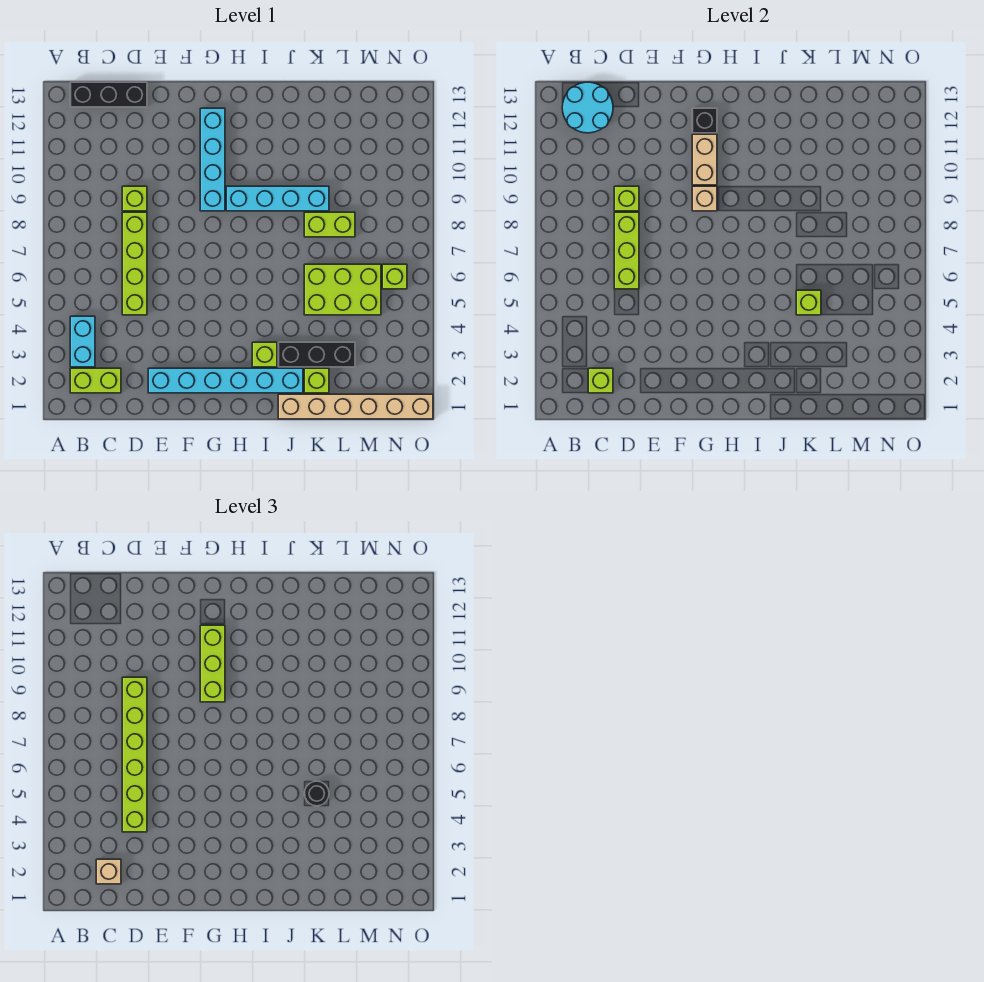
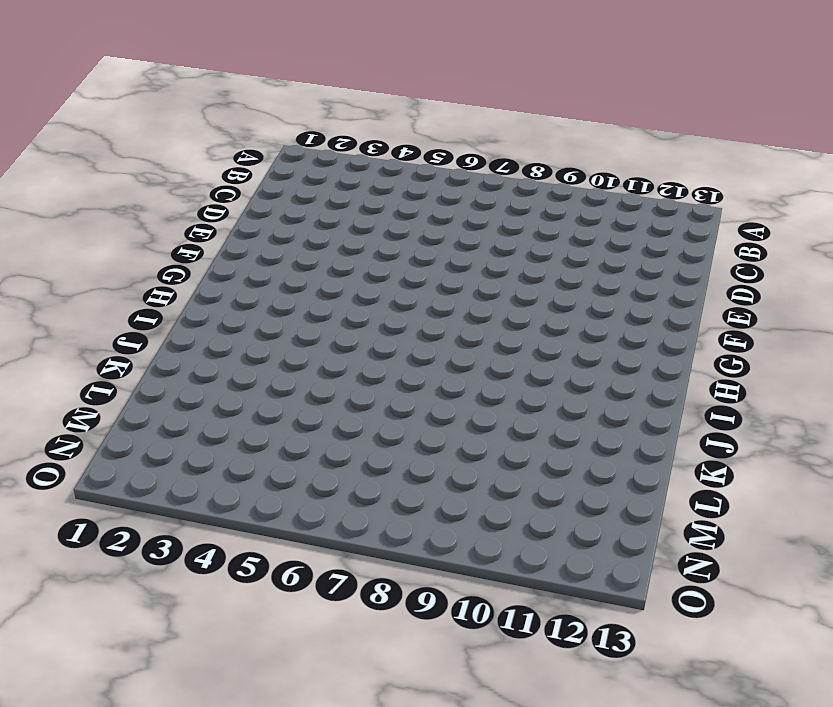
none -> lime brick B2:C2 level 1
none -> cyan brick B3:B4 level 1
none -> black brick B13:D13 level 1

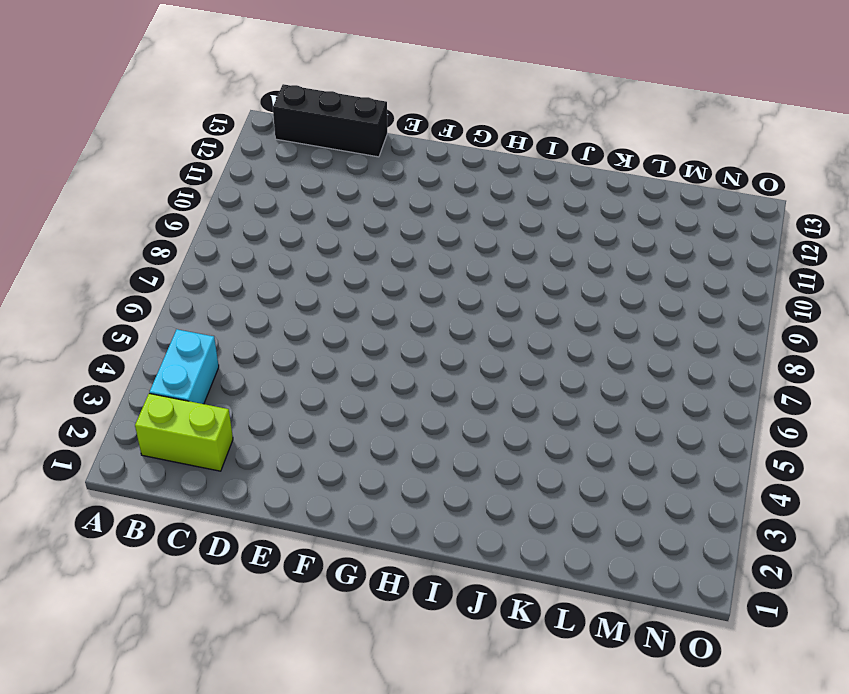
none -> lime brick D5:D8 level 1
none -> lime brick D9 level 1
none -> cyan brick E2:J2 level 1

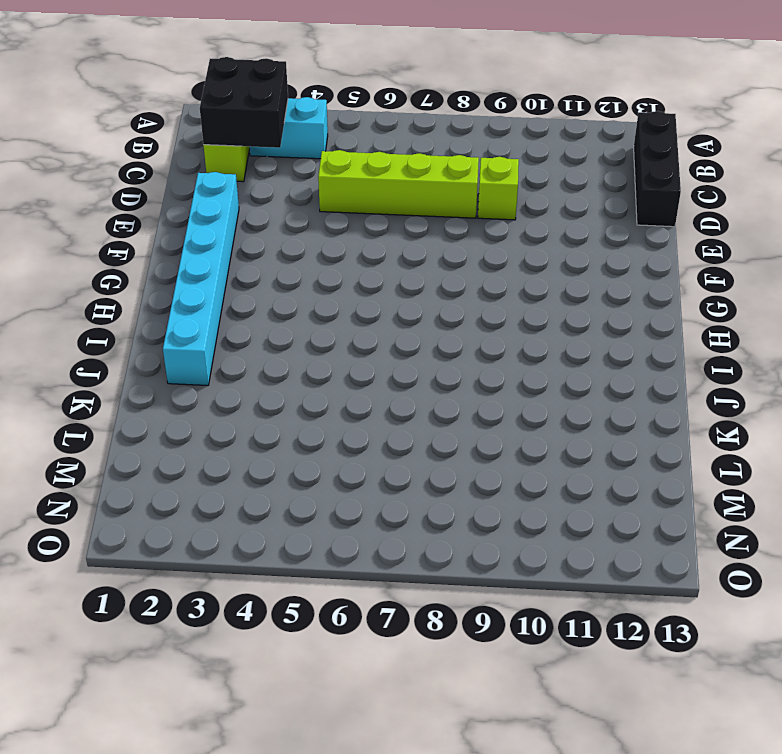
black brick B2:C3 level 2 -> lime brick C2 level 2
none -> cyan brick G9:G12 level 1
none -> cyan brick H9:K9 level 1
none -> lime brick I3 level 1

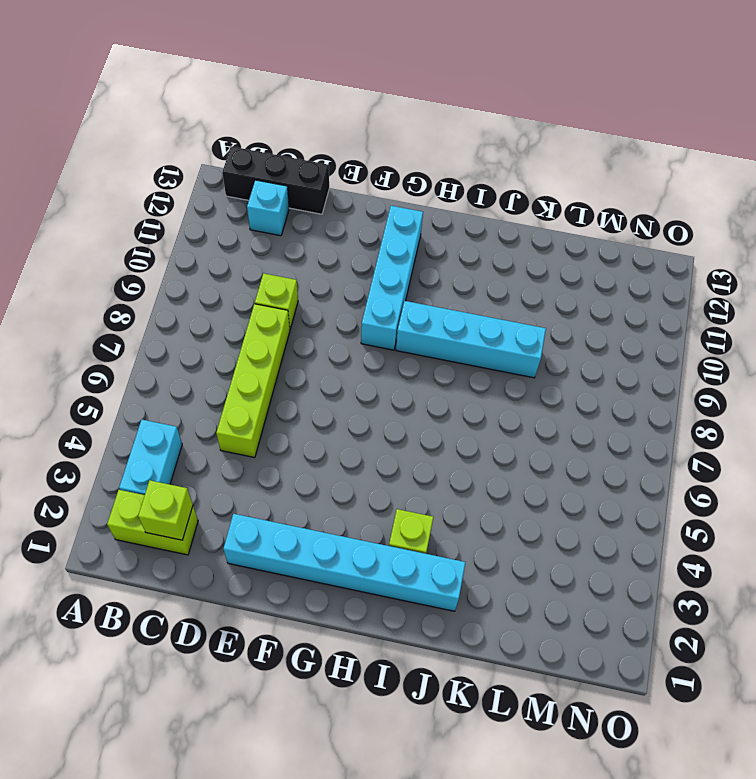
cyan brick C12 level 1 -> none
none -> tan brick J1:O1 level 1
none -> black brick J3:L3 level 1
none -> lime brick K2 level 1

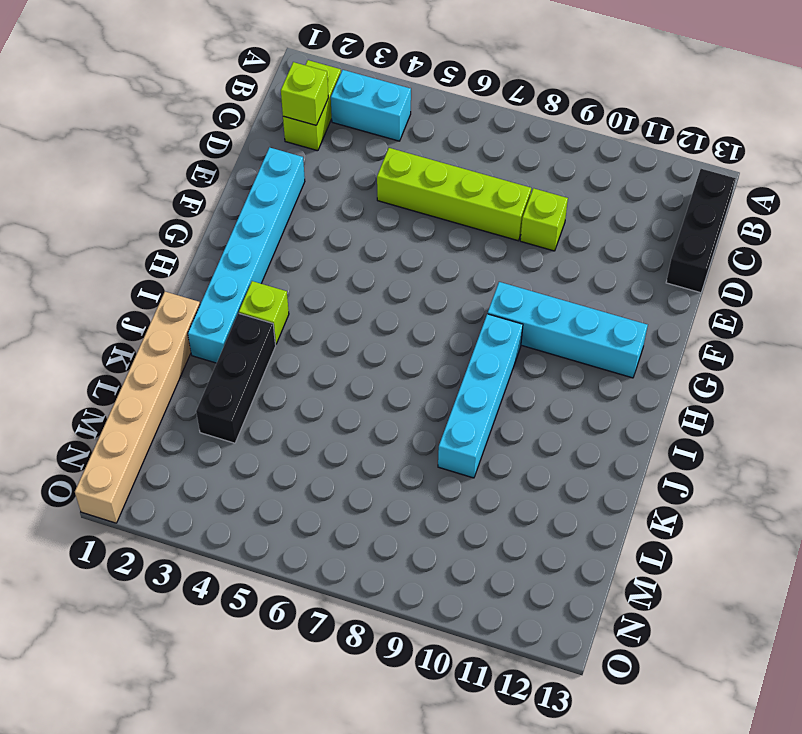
none -> lime brick K2 level 1
none -> lime brick K5:M6 level 1
none -> lime brick K8:L8 level 1

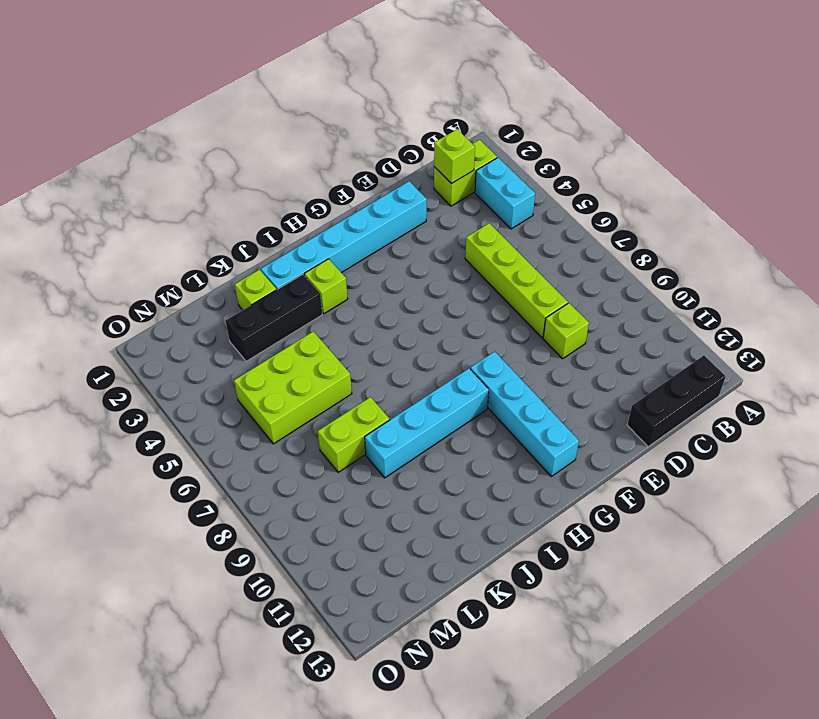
none -> tan brick J1:O1 level 1
none -> lime brick N6 level 1
none -> cyan round brick B12:C13 level 2

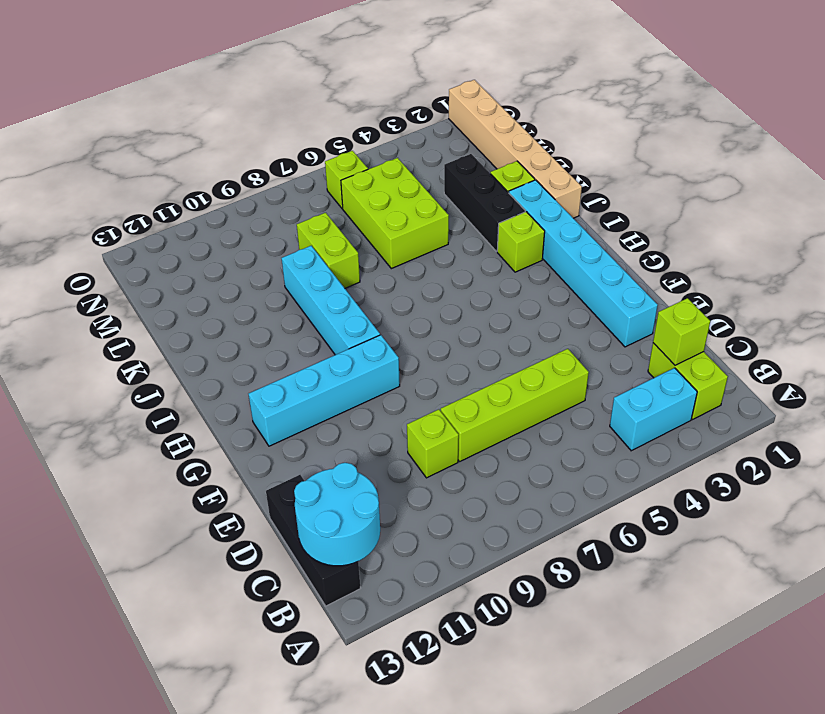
none -> lime brick D6:D8 level 2
none -> lime brick D9 level 2
none -> tan brick G9 level 2

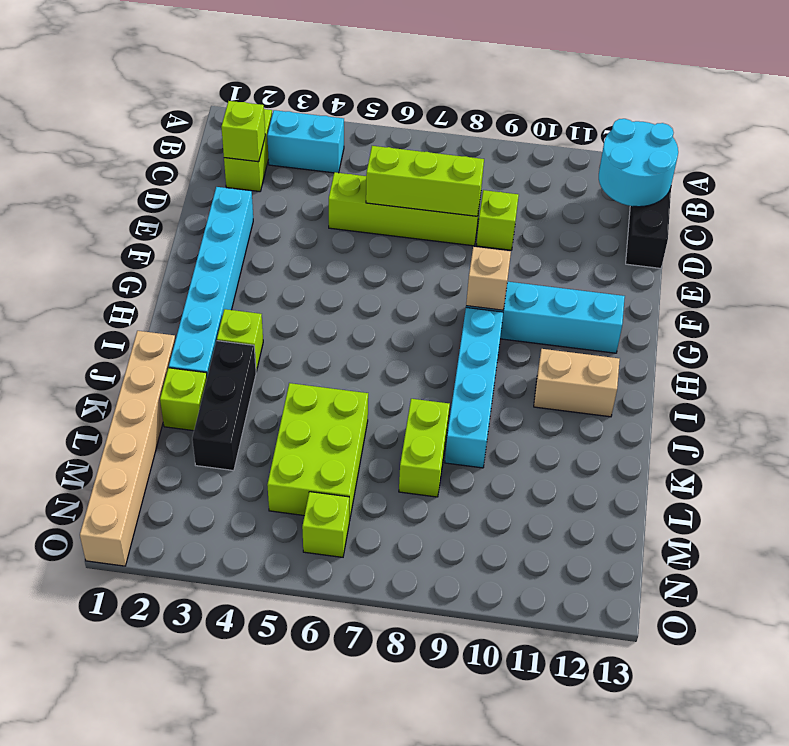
tan brick I11:I12 level 1 -> tan brick G10:G11 level 2
none -> lime brick D9 level 2
none -> black brick G12 level 2
none -> lime brick K5 level 2

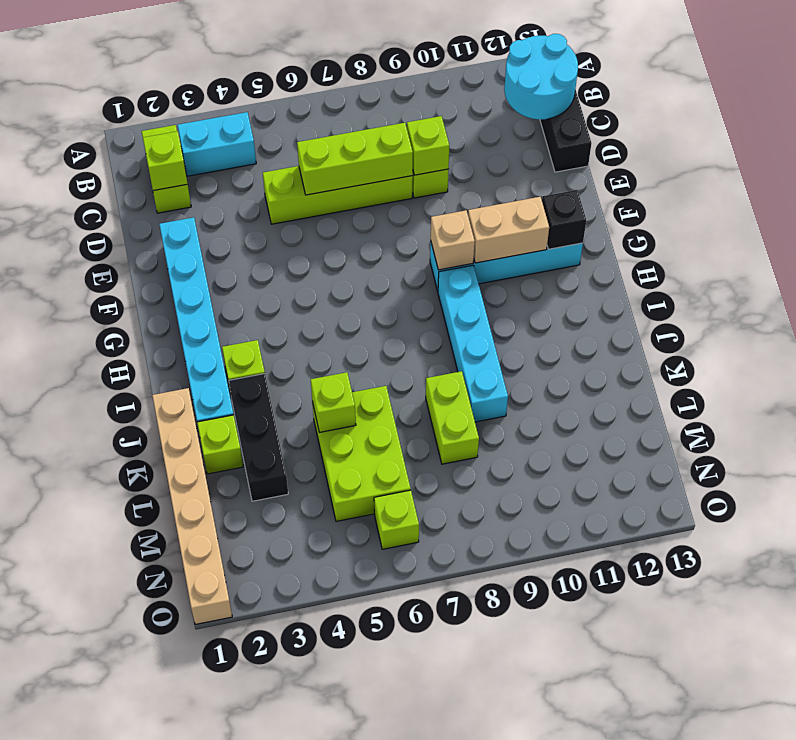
none -> tan brick C2 level 3
none -> lime brick D4:D9 level 3
none -> lime brick G9:G11 level 3

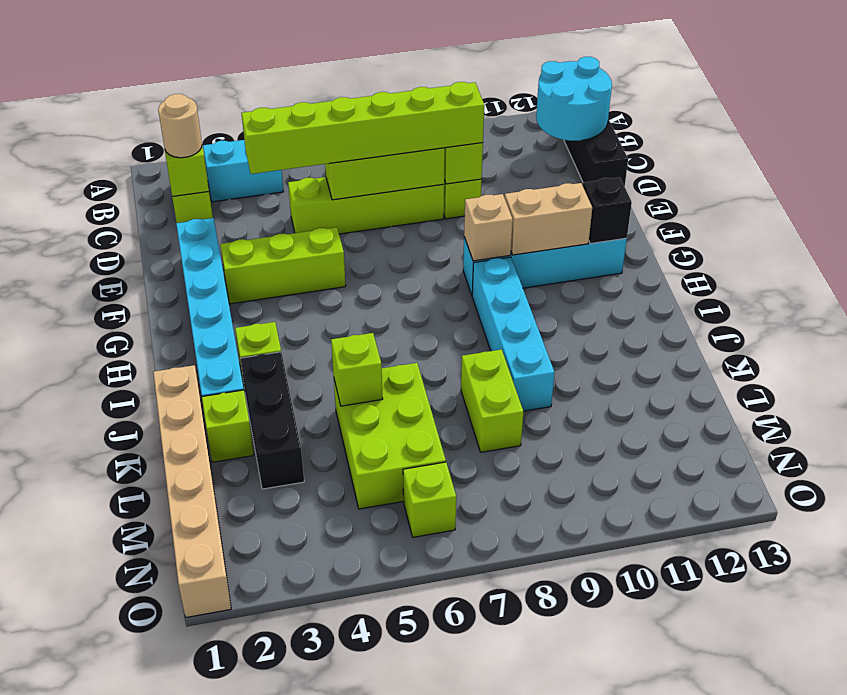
tan round brick C2 level 3 -> tan brick C2 level 3
lime brick F3:F5 level 1 -> lime brick G9:G11 level 3
none -> black round brick K5 level 3

